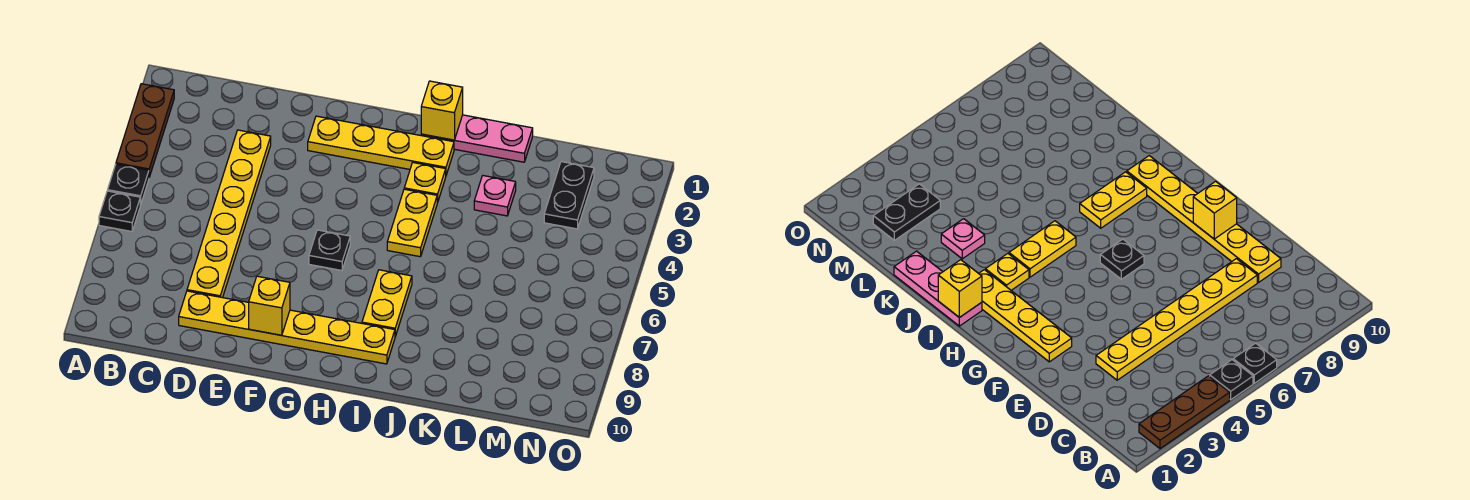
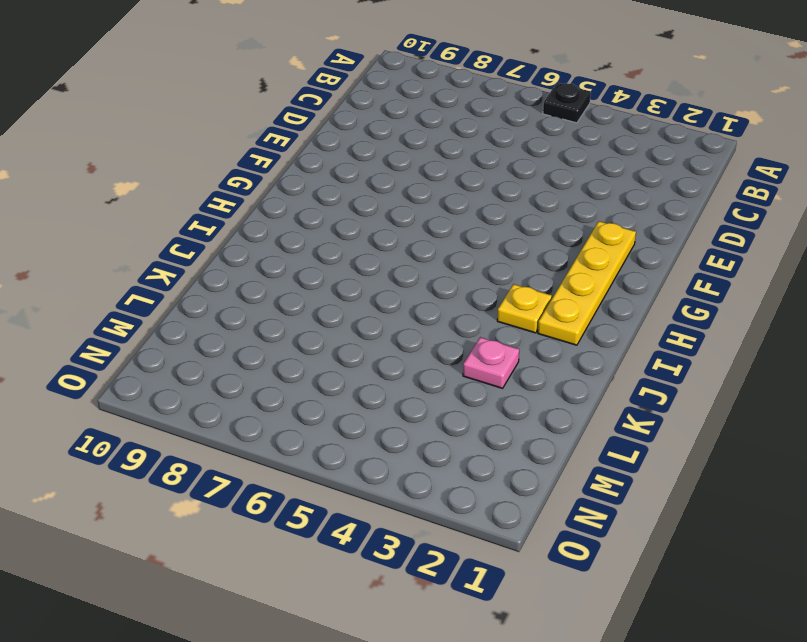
none -> brown plate A2:A4 level 1
none -> black plate A6 level 1
none -> yellow plate D3:D8 level 1

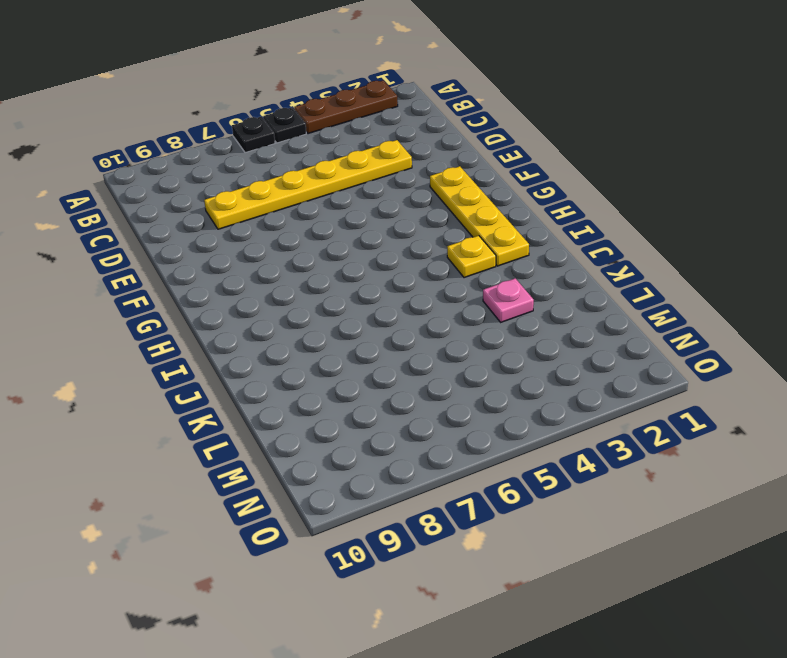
none -> yellow plate D9:I9 level 1
none -> black plate G6 level 1
none -> pink plate I1:K1 level 1

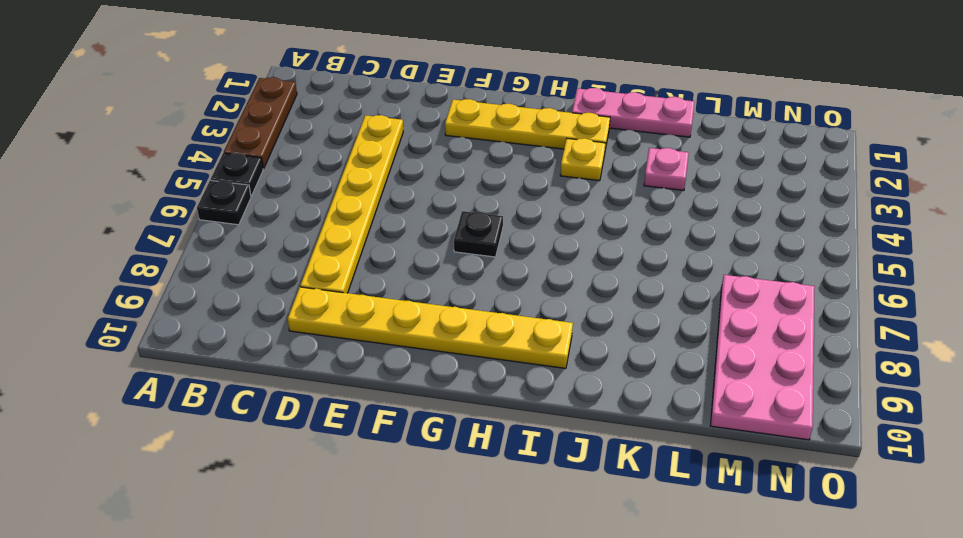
pink plate M7:N10 level 1 -> none
none -> yellow plate I4:I5 level 1
none -> yellow plate I7:I8 level 1
none -> black plate M2:M3 level 1

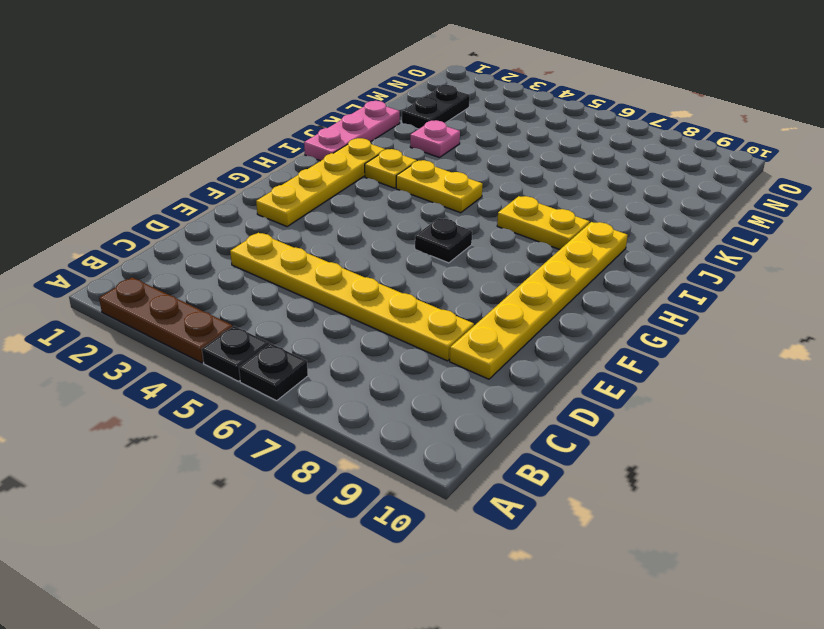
black plate L2:M2 level 1 -> black plate M2:M3 level 1
none -> yellow brick F9 level 2
none -> yellow brick I1 level 2

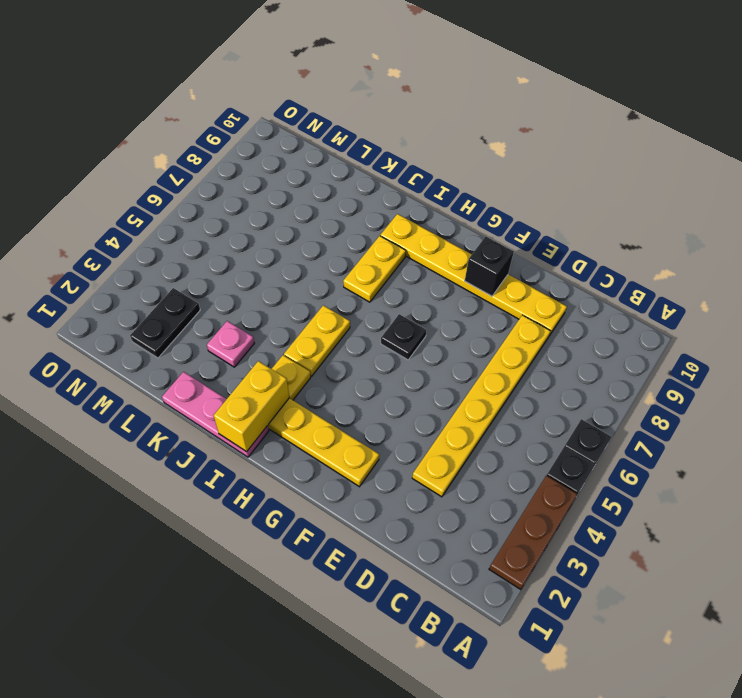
black brick F9 level 2 -> yellow brick F9 level 2
yellow brick I1:I2 level 2 -> yellow brick I1 level 2

